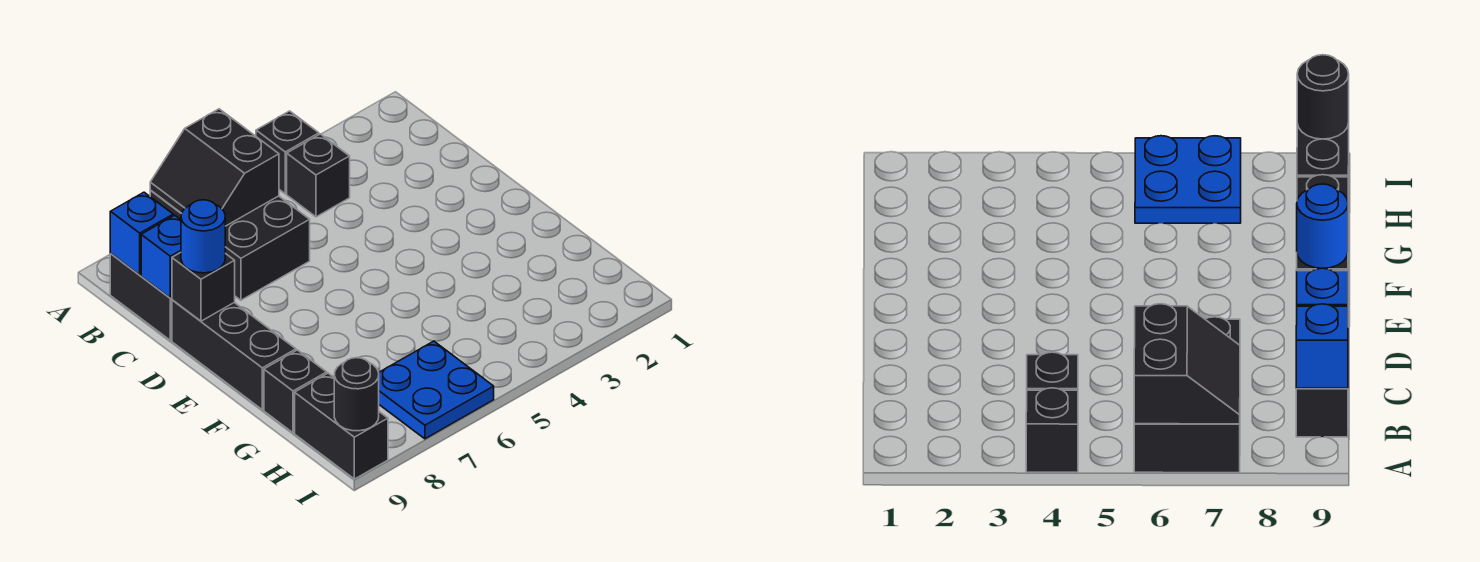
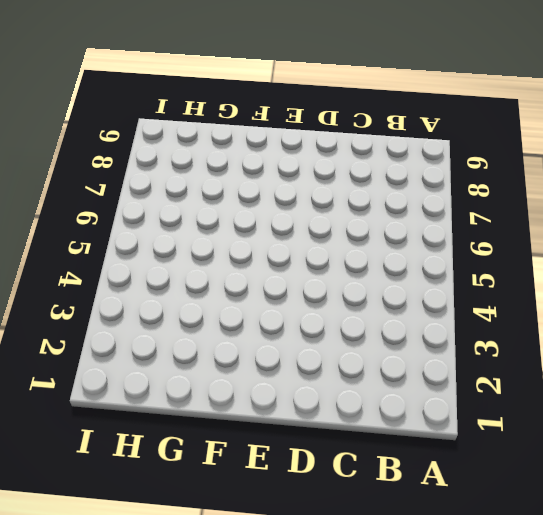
none -> black brick A4 level 1
none -> black brick A6:C7 level 1
none -> black brick B4 level 1

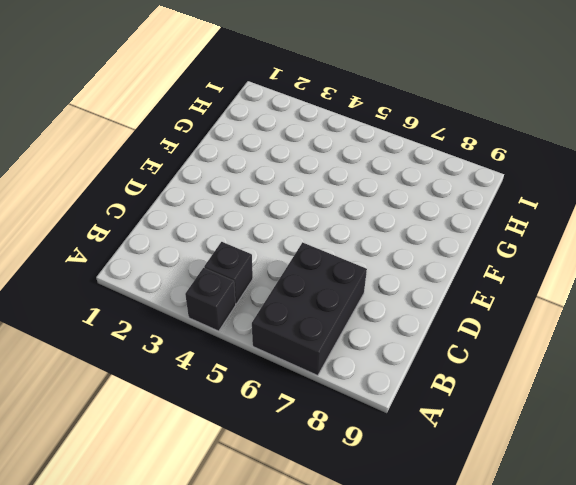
none -> black brick B9:C9 level 1
none -> black brick D9:F9 level 1
none -> black brick G9 level 1

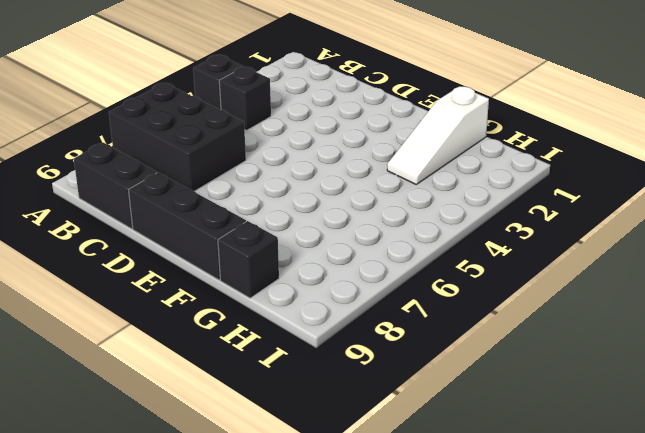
white slope G1:G3 level 1 top 1 -> none
none -> blue plate H6:I7 level 1
none -> black brick H9:I9 level 1
none -> black slope A6:B7 level 2 top 6

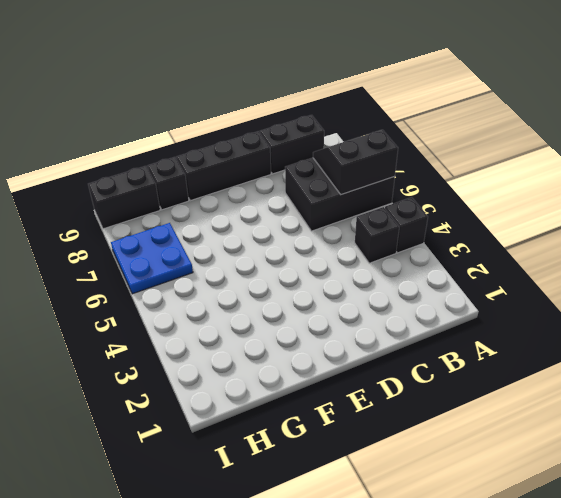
none -> blue brick B9 level 2
none -> blue brick C9 level 2
none -> black brick D9 level 2

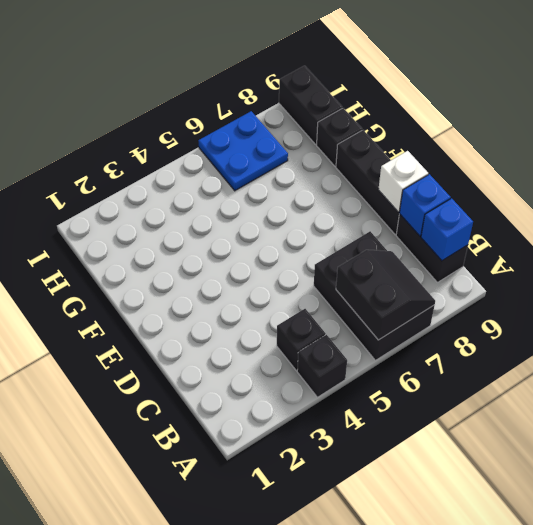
white brick D9 level 2 -> black brick D9 level 2
none -> black round brick I9 level 2
none -> blue round brick D9 level 3

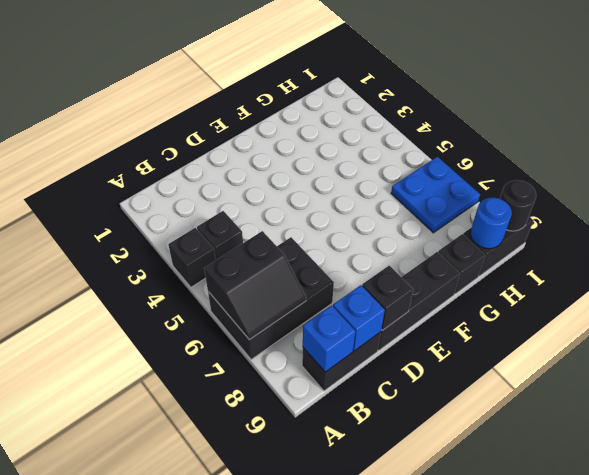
blue round brick H9 level 2 -> blue round brick D9 level 3

